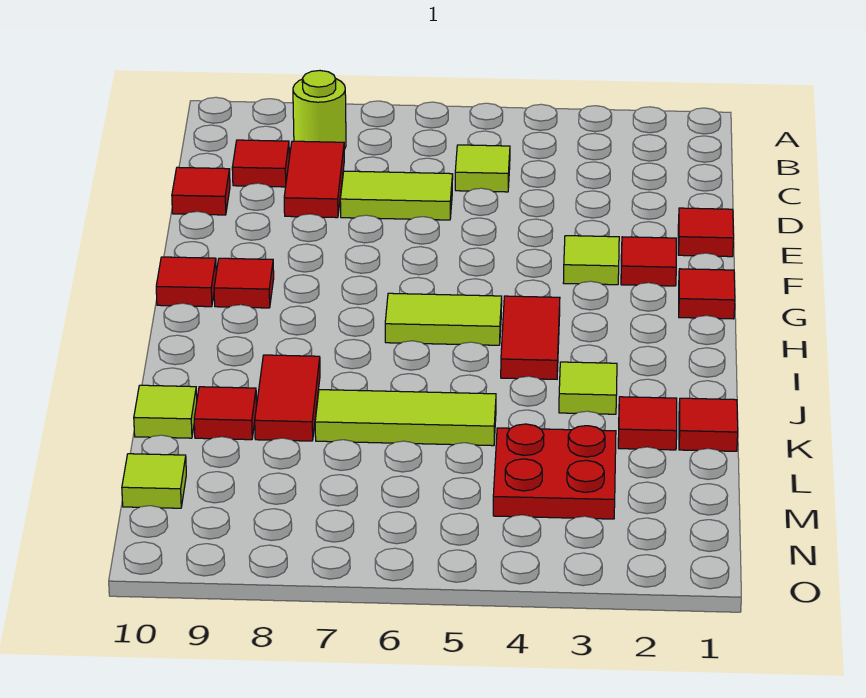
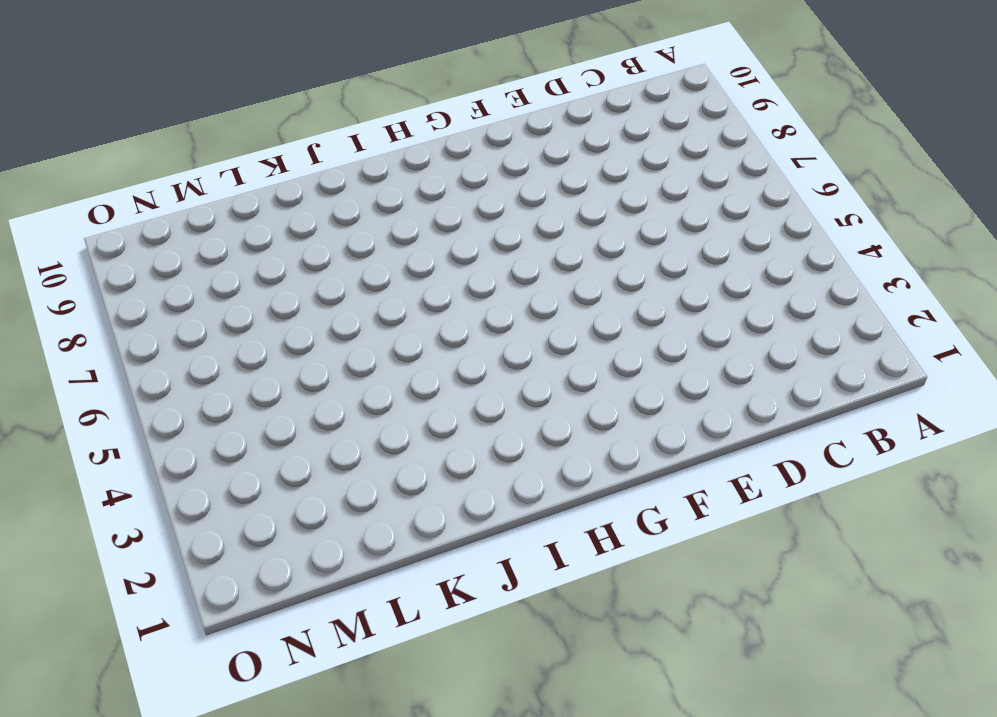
none -> lime round brick B8 level 1
none -> lime tile C5 level 1
none -> red tile C8:D8 level 1

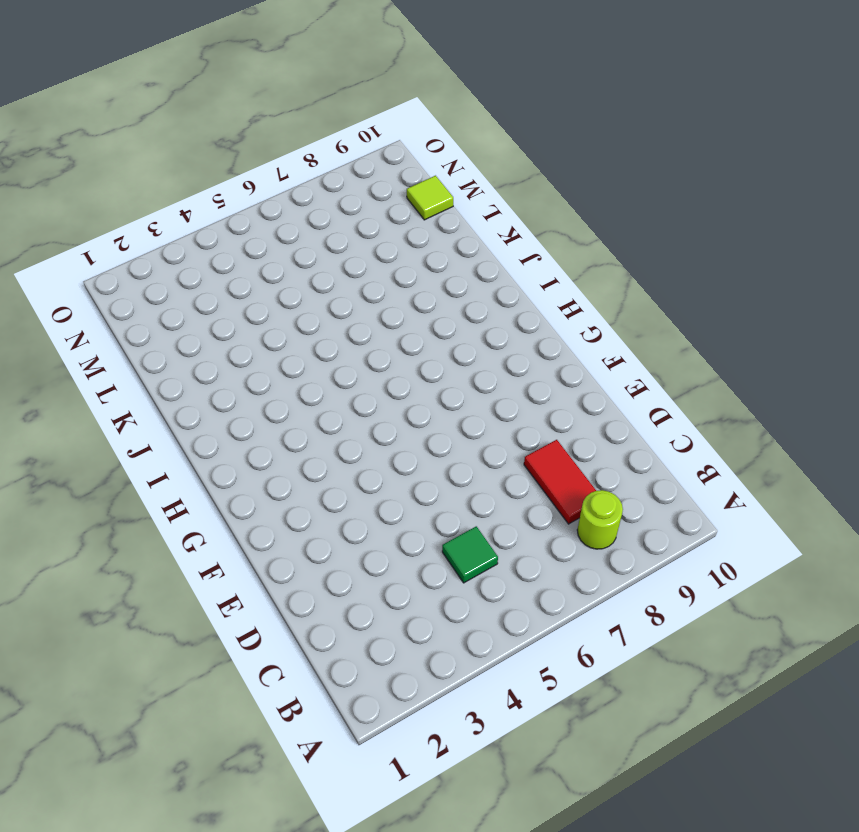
green tile C5 level 1 -> lime tile C5 level 1
none -> red tile C9 level 1
none -> lime tile D6:D7 level 1
none -> red tile D10 level 1

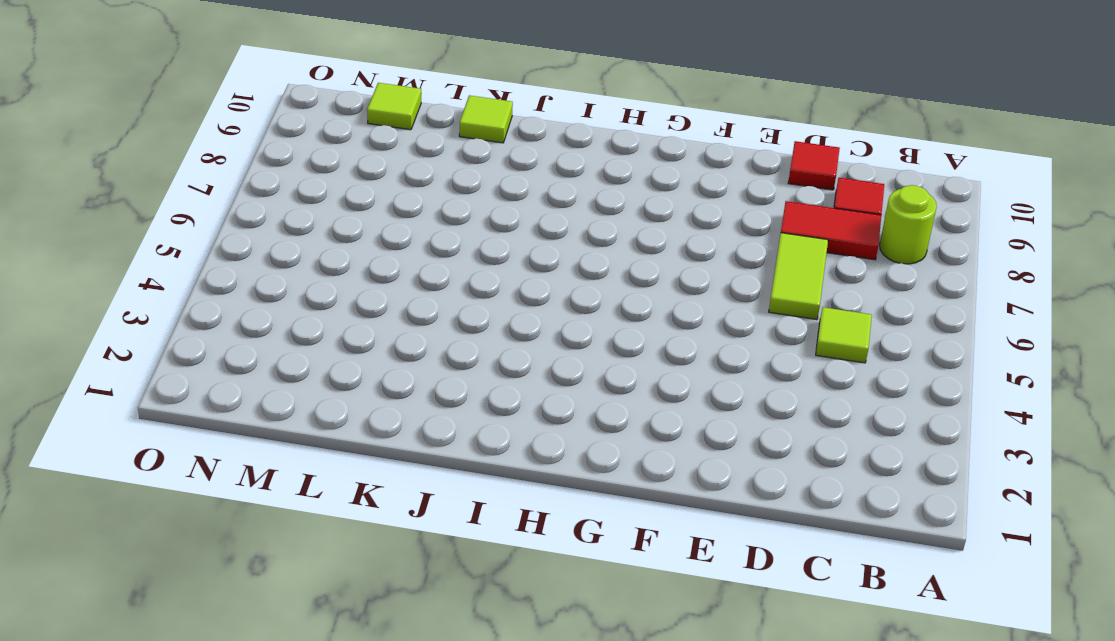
none -> red tile E1 level 1
none -> red tile F2 level 1
none -> lime tile F3 level 1

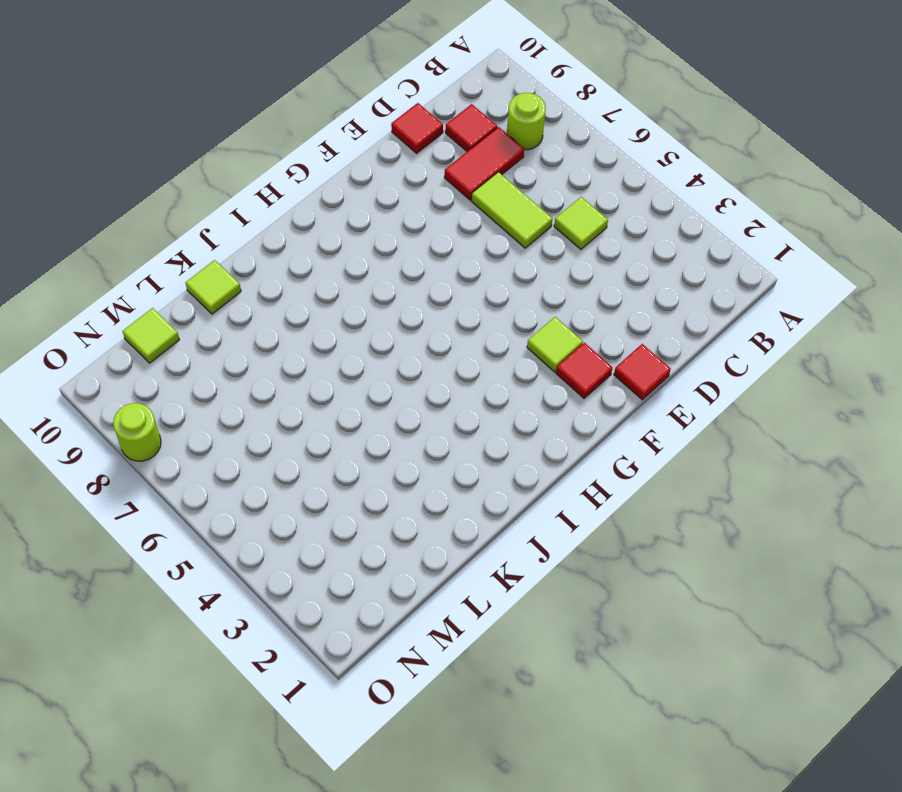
lime round brick O8 level 1 -> none
none -> red tile G1 level 1
none -> red tile G9 level 1
none -> red tile G10 level 1

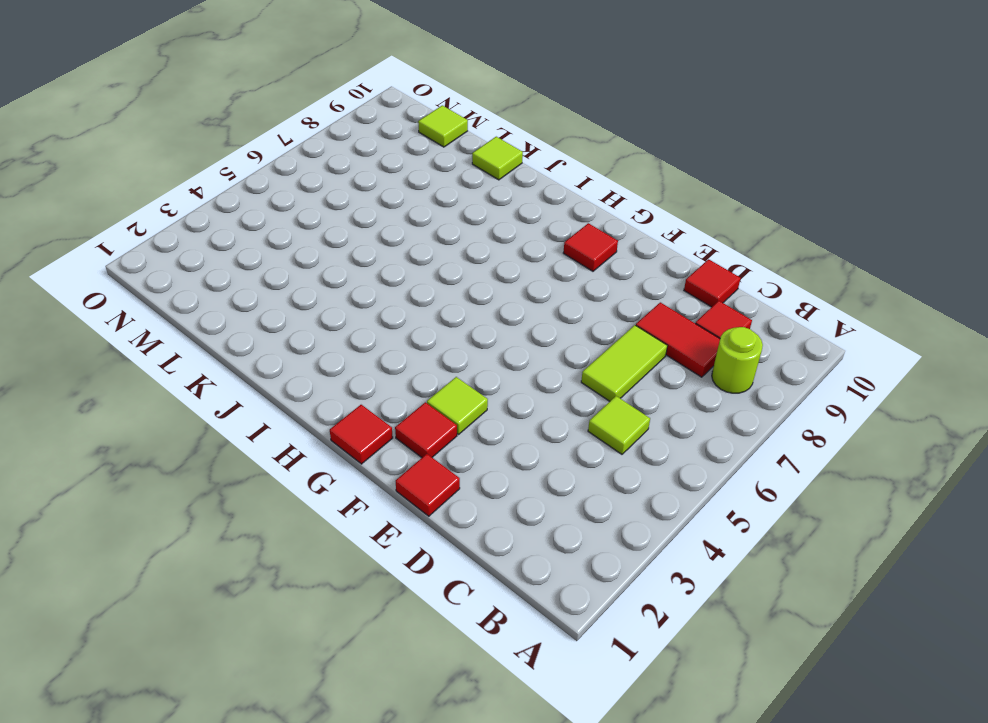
none -> red tile G10 level 1
none -> red tile H4:I4 level 1
none -> lime tile H5:H6 level 1

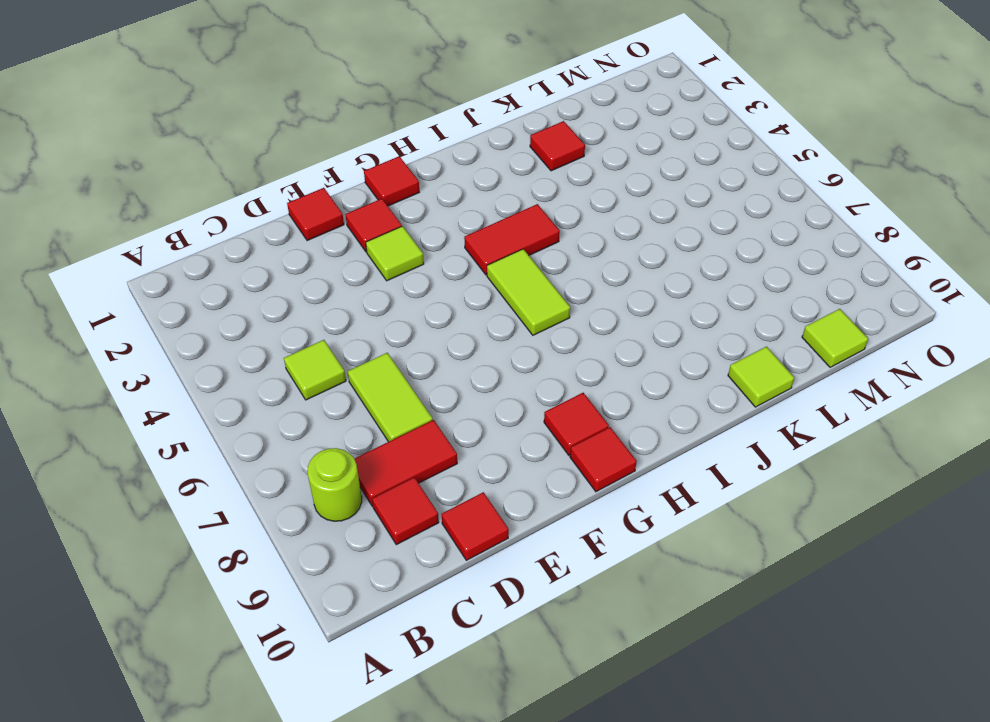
none -> lime tile J3 level 1
none -> red tile J8:K8 level 1
none -> red tile K1 level 1

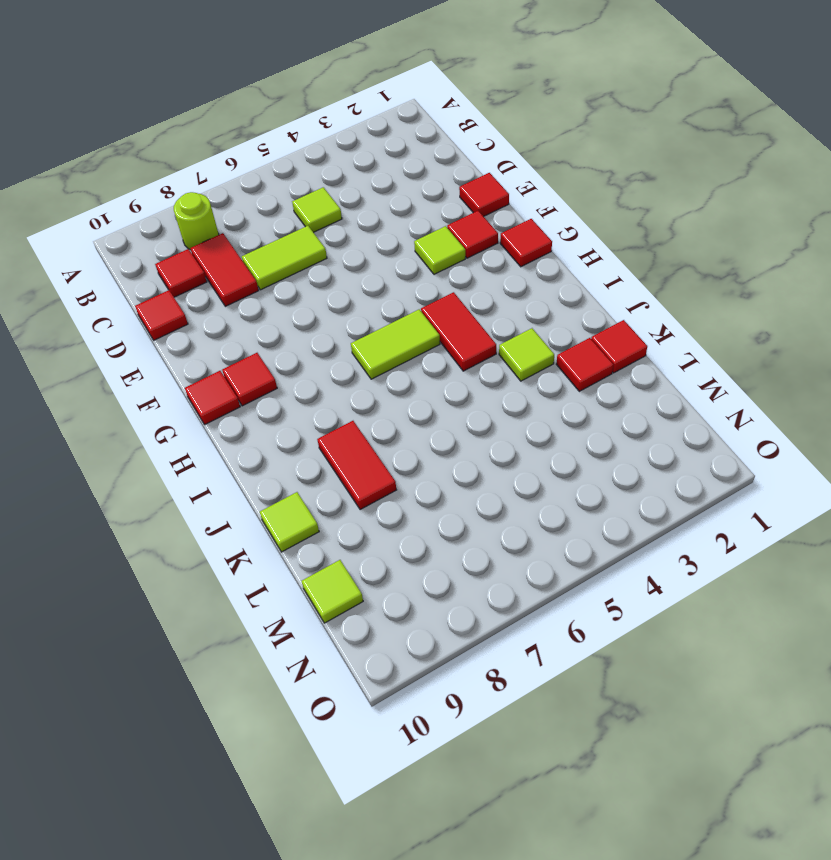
none -> lime tile K5:K7 level 1
none -> red tile K9 level 1
none -> red plate L3:M4 level 1

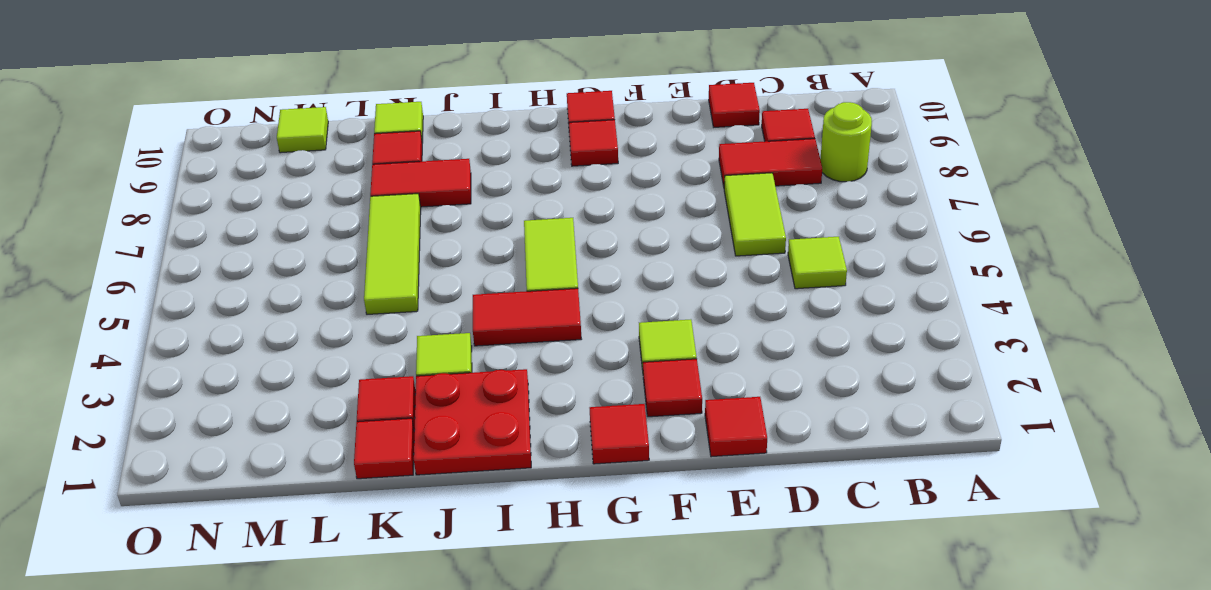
red plate I1:J2 level 1 -> red plate L3:M4 level 1

